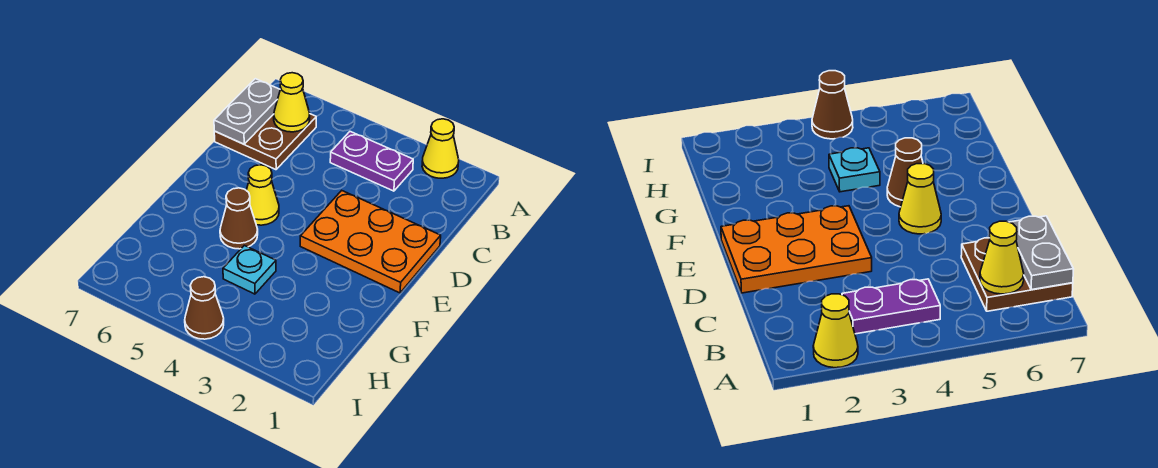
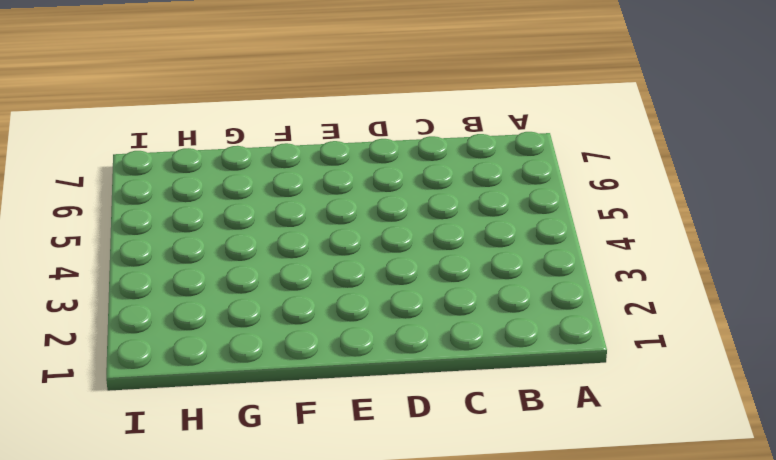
none -> yellow cone A2 level 1
none -> purple plate B3:B4 level 1

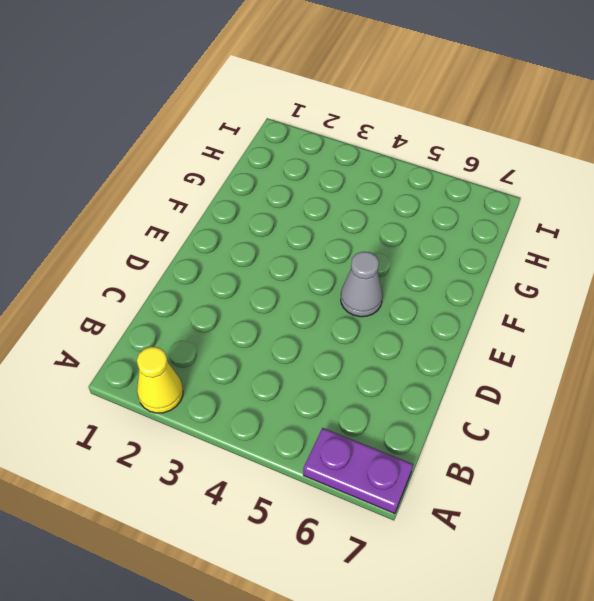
purple plate A6:A7 level 1 -> purple plate B3:B4 level 1
grey cone E5 level 1 -> yellow cone E5 level 1
none -> brown plate B6:C7 level 1
none -> orange plate D1:E3 level 1

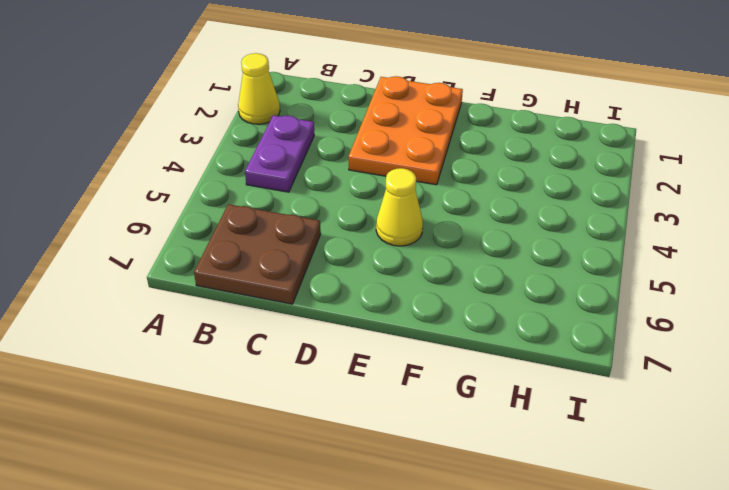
none -> brown cone F5 level 1
none -> cyan plate G4 level 1

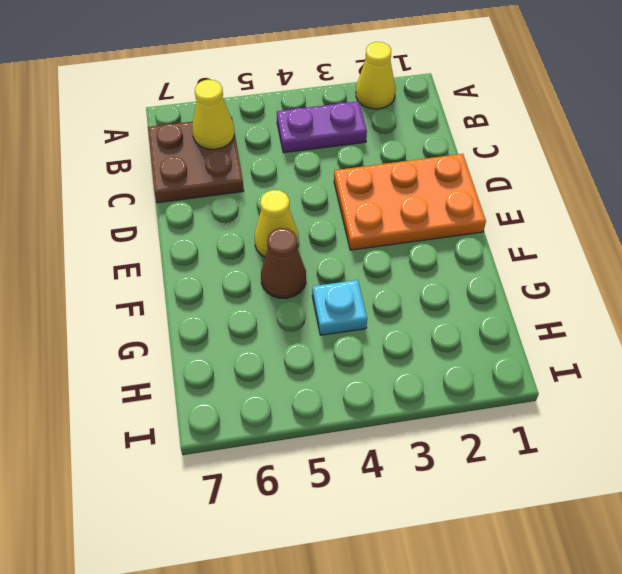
none -> brown cone I4 level 1
none -> grey plate B7:C7 level 2

